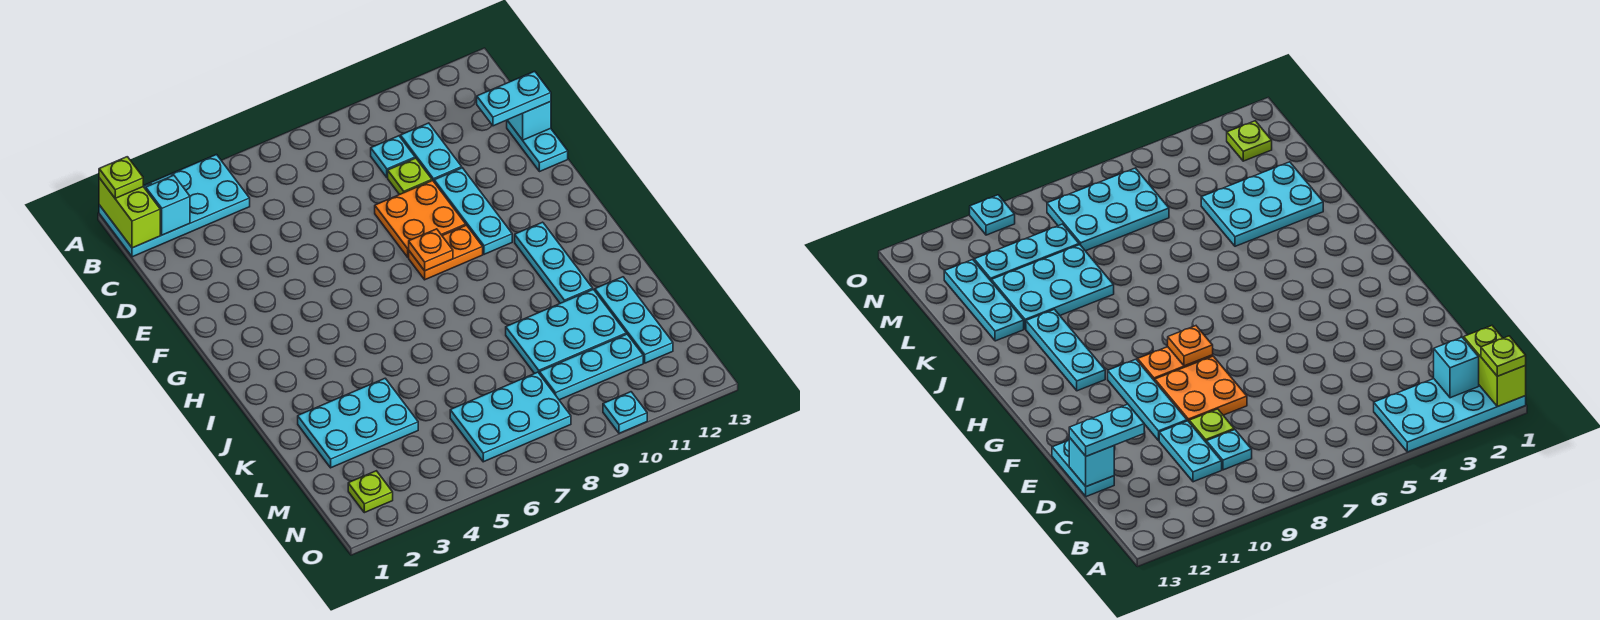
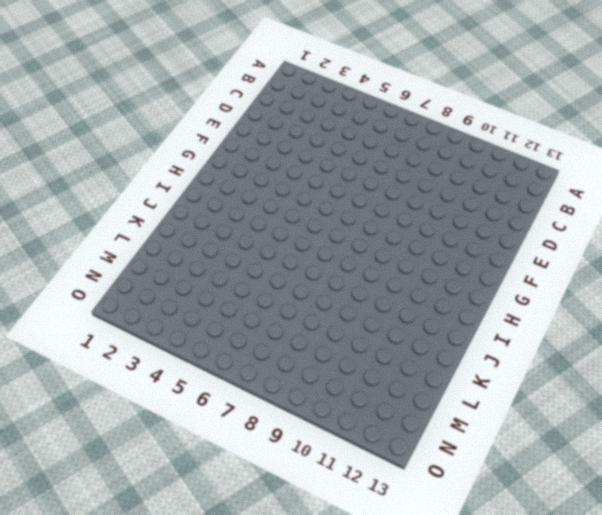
none -> cyan plate A1:B4 level 1
none -> cyan plate C9 level 1
none -> cyan plate C10:D10 level 1

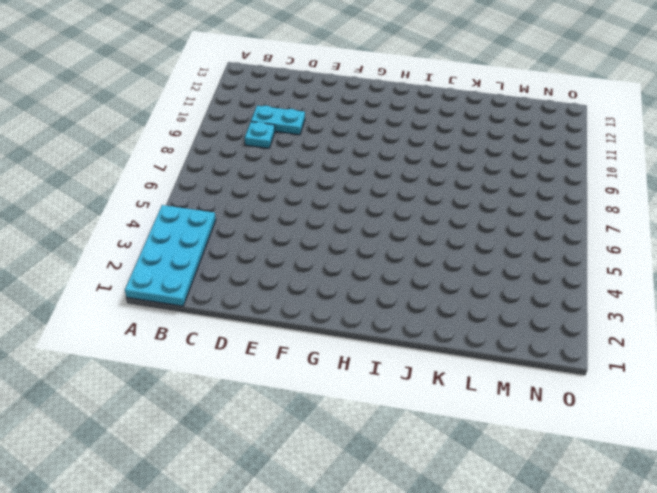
none -> lime plate D9 level 1
none -> cyan plate D13:E13 level 1
none -> orange plate E8:F9 level 1

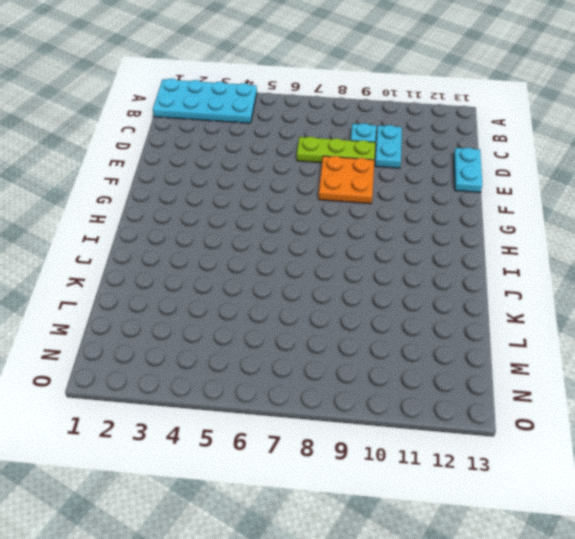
lime plate D7:D9 level 1 -> lime plate D9 level 1
none -> cyan plate E10:G10 level 1
none -> orange plate G8:G9 level 1
none -> cyan plate H11:J11 level 1

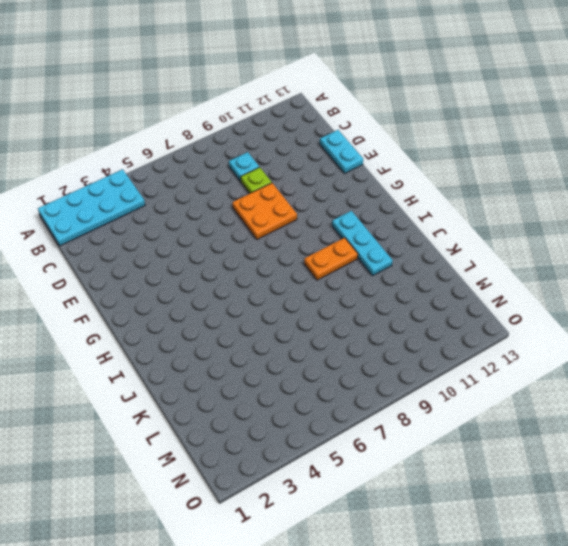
orange plate I9:I10 level 1 -> orange plate G8:G9 level 1
none -> cyan plate C10:D10 level 1
none -> cyan plate E10:G10 level 1
none -> cyan plate K2:L4 level 1

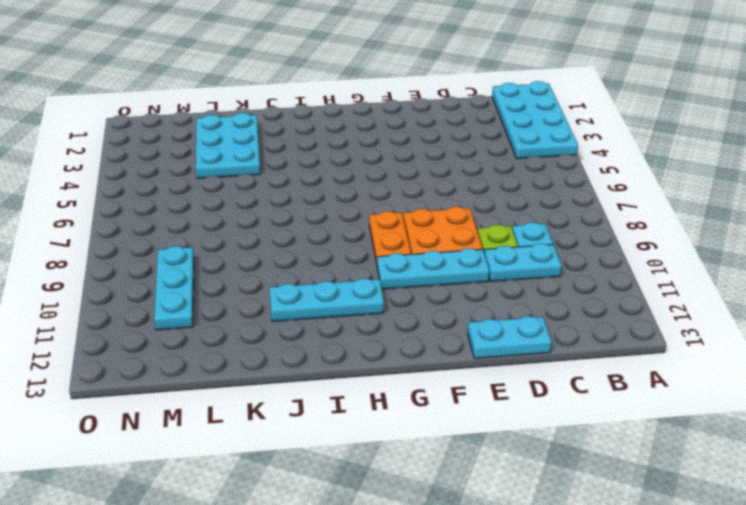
none -> cyan plate K9:L11 level 1
none -> cyan plate K12:M12 level 1
none -> cyan plate M6:N8 level 1

